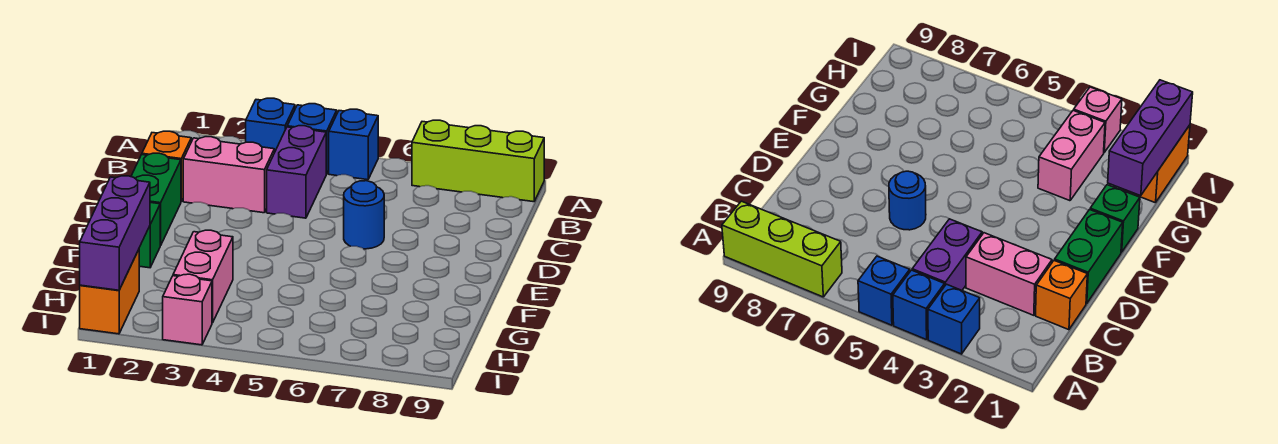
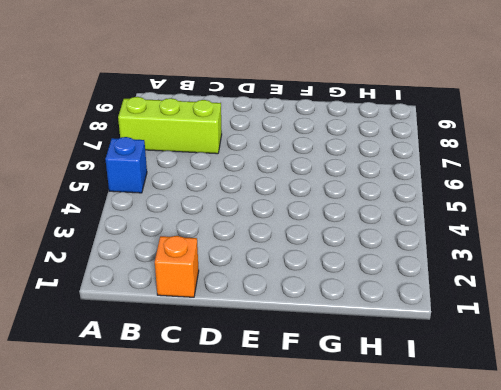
lime brick A7:C7 level 1 -> lime brick A7:A9 level 1
none -> blue brick A3 level 1
none -> blue brick A4 level 1
none -> purple brick B4:C4 level 1

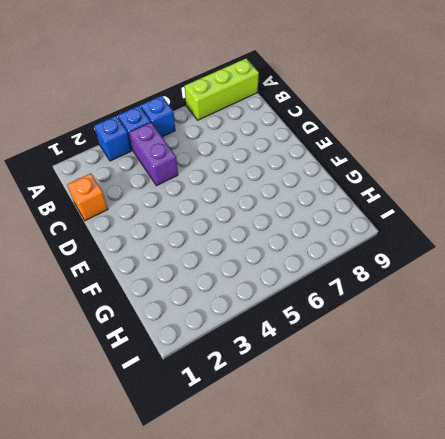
none -> pink brick C2:C3 level 1
none -> green brick D1:E1 level 1
none -> blue round brick D6 level 1

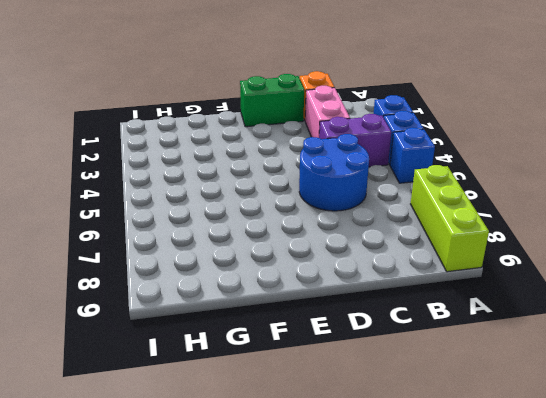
blue round brick C5:D6 level 1 -> blue round brick D6 level 1
none -> green brick F1 level 1
none -> pink brick G3:H3 level 1
none -> orange brick H1:I1 level 1

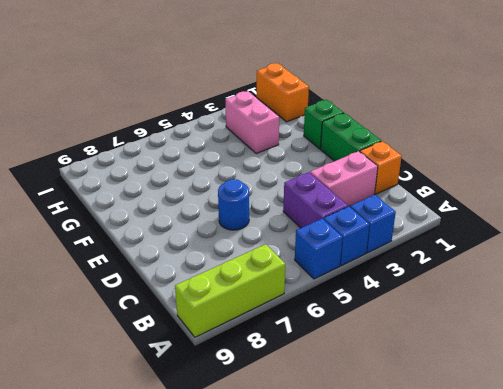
none -> pink brick I3 level 1
none -> purple brick G1:I1 level 2

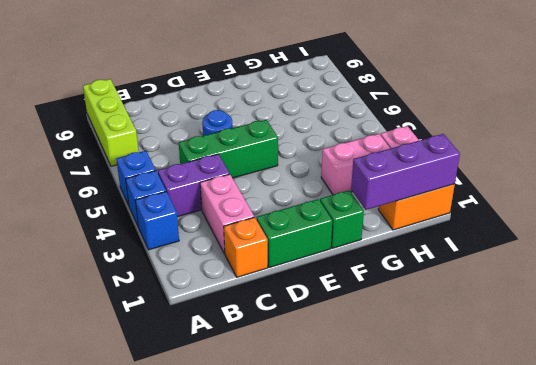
green brick C5:E5 level 1 -> none

